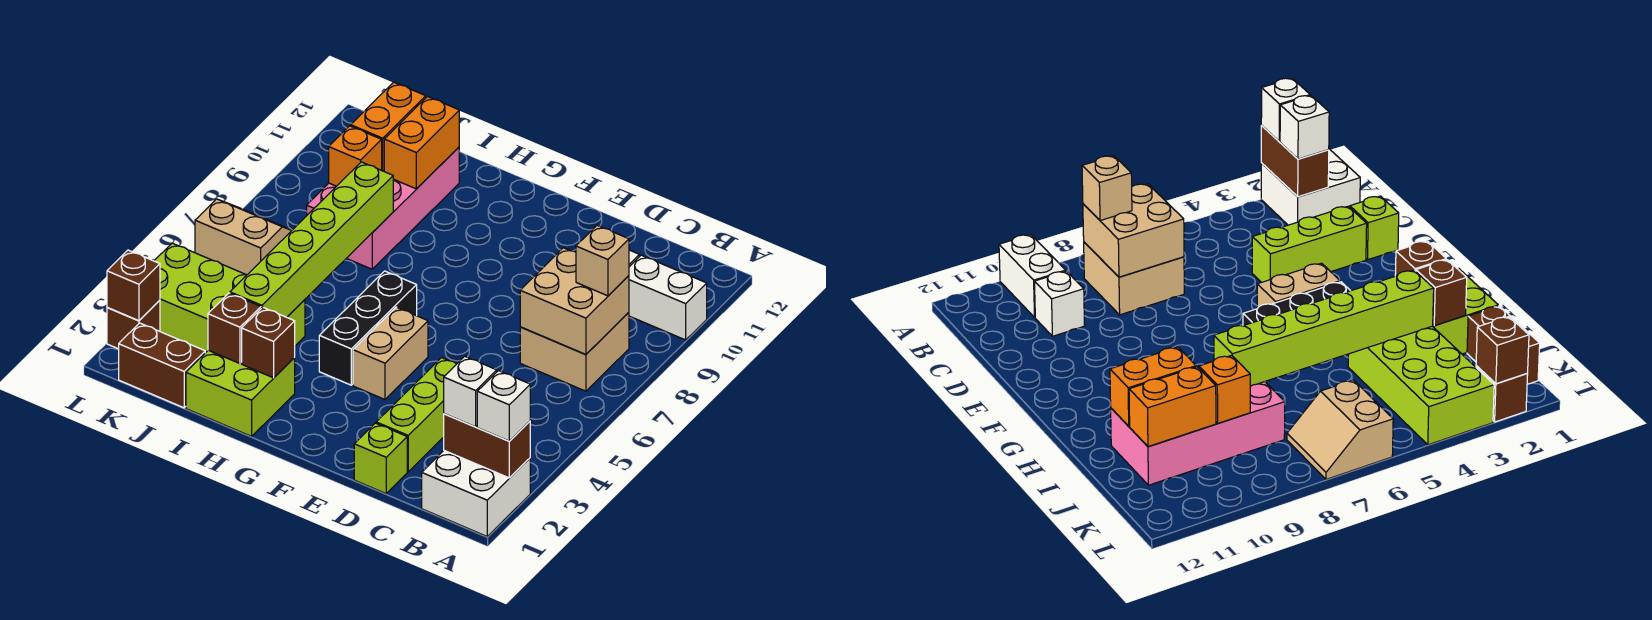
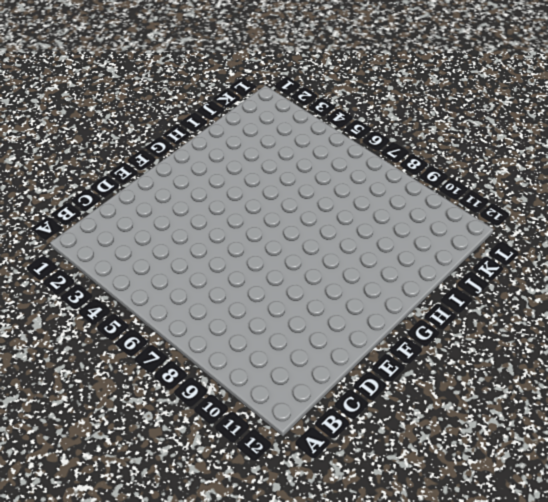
none -> white brick A1:B2 level 1
none -> white brick A10:B10 level 1
none -> tan brick B7:C8 level 1

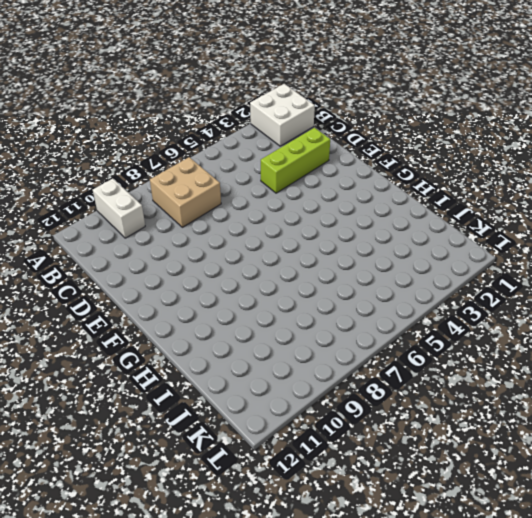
none -> white brick C10 level 1
none -> lime brick D1 level 1
none -> tan brick F4:F5 level 1

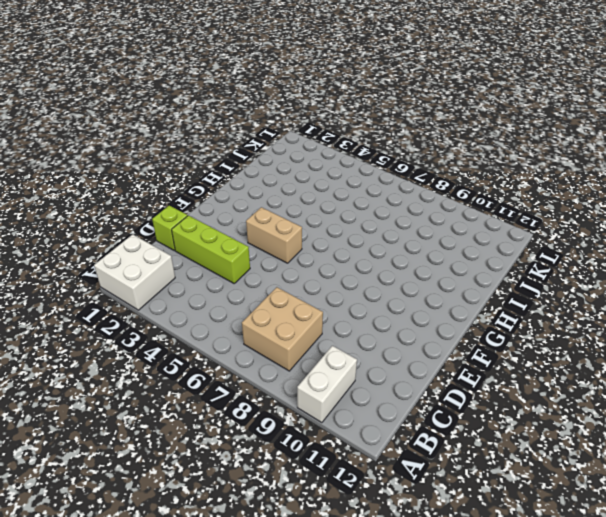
none -> white brick C10 level 1
none -> black brick G4:G6 level 1
none -> lime brick H1:I2 level 1

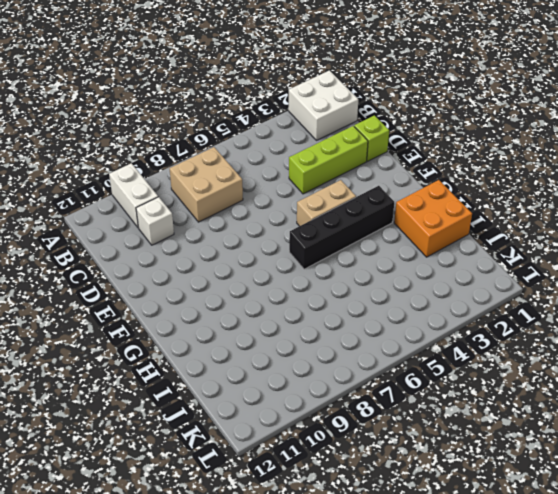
black brick G3:G6 level 1 -> black brick G4:G6 level 1
orange brick H1:I2 level 1 -> lime brick H1:I2 level 1
none -> lime brick I3:L4 level 1
none -> pink brick I8:J11 level 1
none -> brown brick J1:K1 level 1

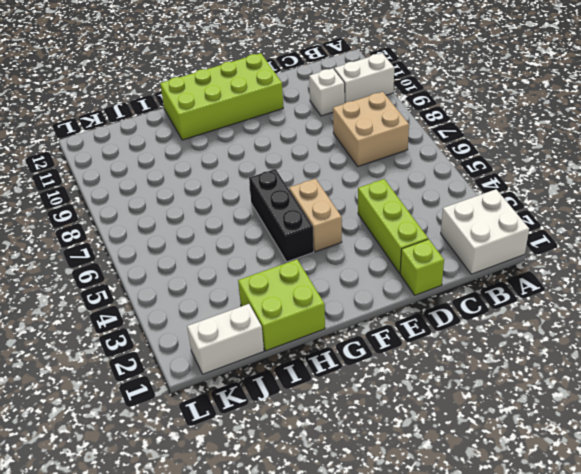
lime brick E11:H12 level 1 -> lime brick I3:L4 level 1
white brick J1:K1 level 1 -> brown brick J1:K1 level 1
none -> pink brick I8:J11 level 1
none -> tan slope K6:L7 level 1 top 6
none -> brown brick L2 level 1

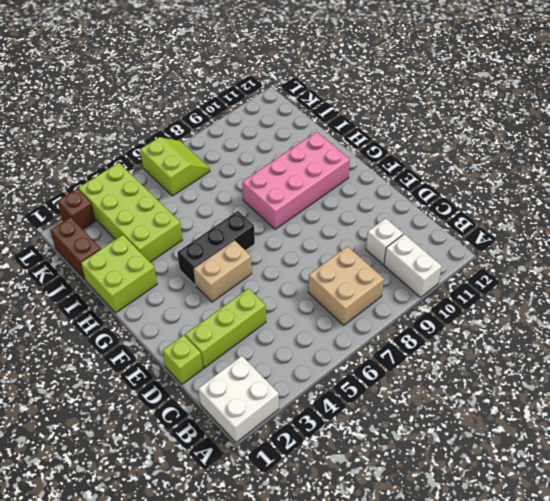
pink brick G8:H11 level 1 -> pink brick I8:J11 level 1
lime slope K6:L7 level 1 top 6 -> tan slope K6:L7 level 1 top 6
none -> brown brick A2:B2 level 2
none -> tan brick B7:C8 level 2
none -> brown brick H2 level 2

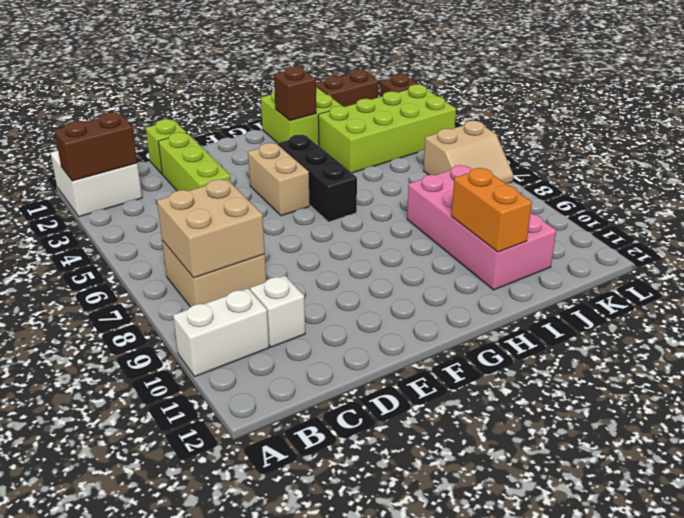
none -> brown brick I2 level 2
none -> lime brick I3:I8 level 2
none -> orange brick J9 level 2

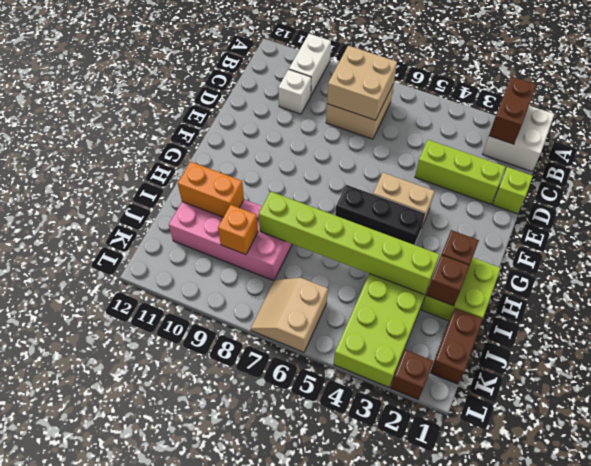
none -> orange brick J10:J11 level 2
none -> brown brick L2 level 2
none -> white brick A2 level 3

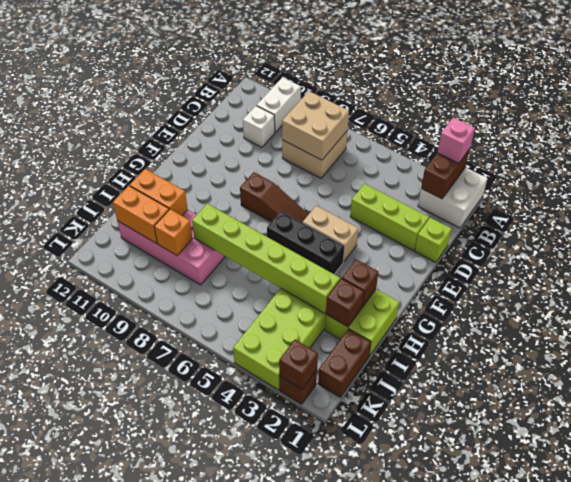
pink brick A2 level 3 -> white brick A2 level 3
brown slope F6:F8 level 1 top 8 -> none
none -> tan slope K6:L7 level 1 top 6
none -> white brick B2 level 3
none -> tan brick B8 level 3

